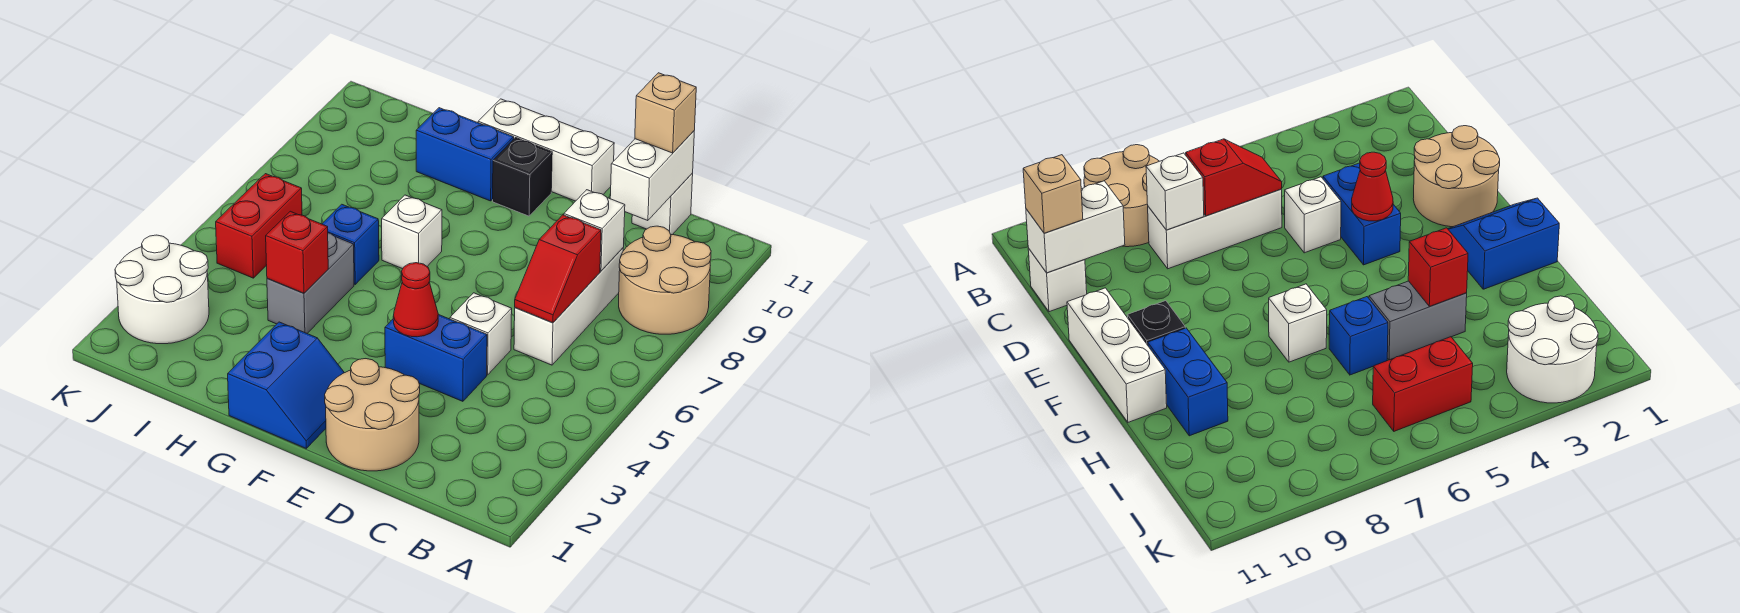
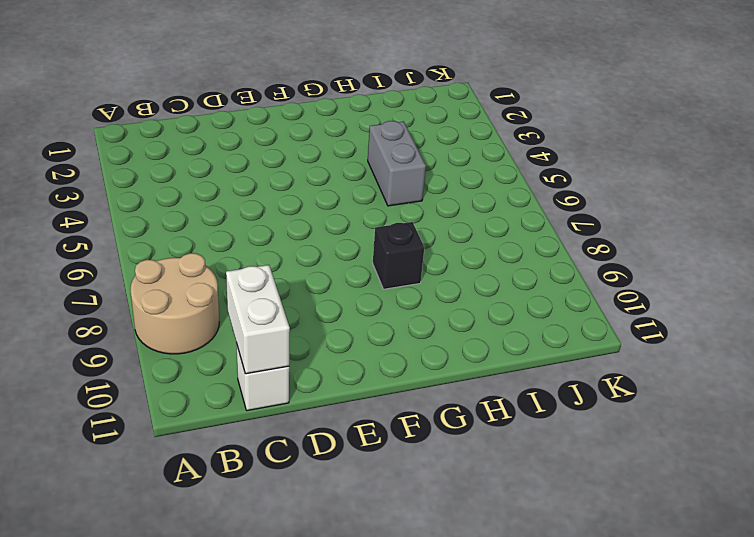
black brick G8 level 1 -> black brick F10 level 1
none -> white brick C6:C8 level 1
none -> tan round brick D1:E2 level 1
none -> blue brick D4:E4 level 1

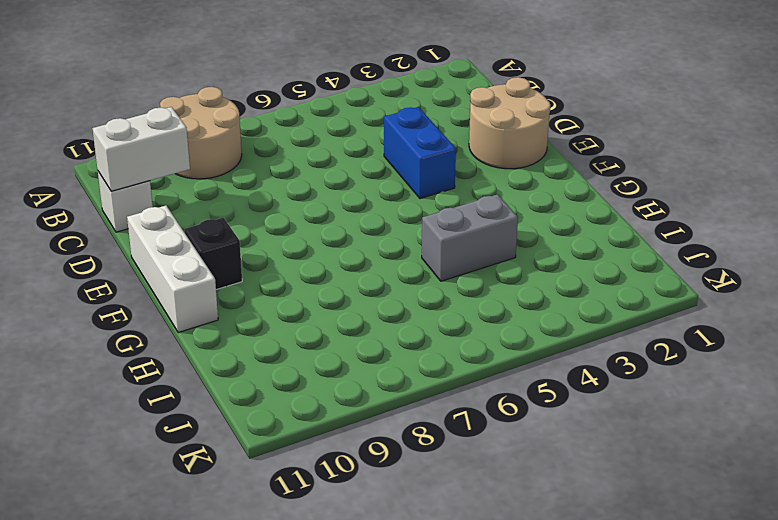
none -> white brick C6:C8 level 1
none -> white brick D5 level 1
none -> blue slope F1:G2 level 1 top G

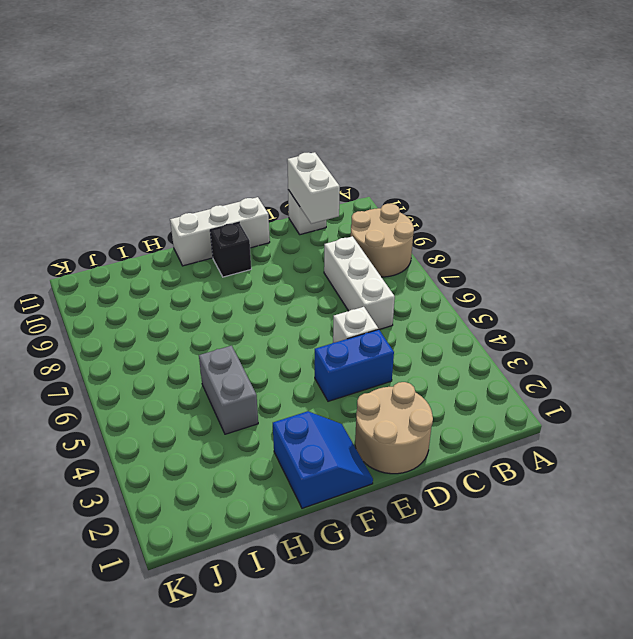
none -> white brick G7 level 1
none -> blue brick G10:H10 level 1
none -> blue brick H6 level 1

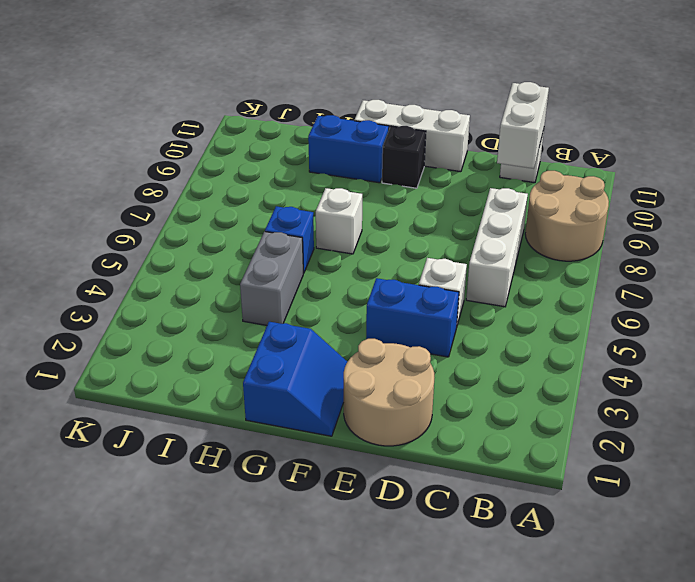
none -> white round brick J2:K3 level 1
none -> red brick J5:J6 level 1
none -> red slope C6:C7 level 2 top 7

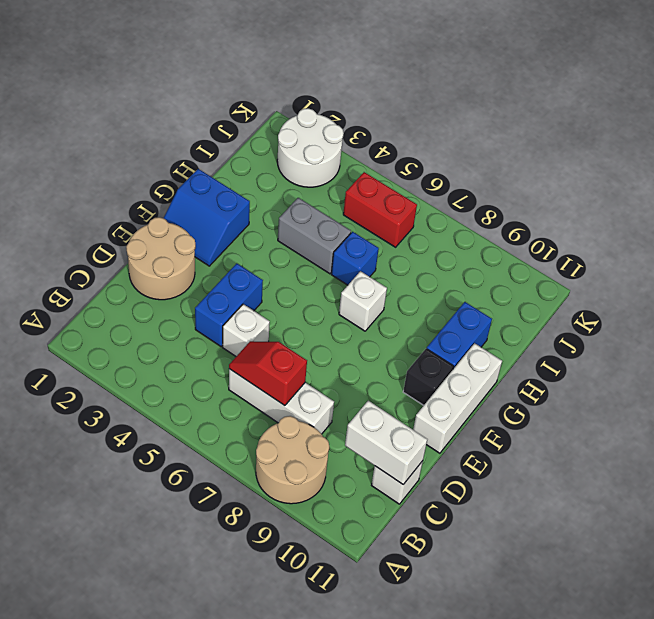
none -> white brick C8 level 2
none -> red cone E4 level 2
none -> red brick H4 level 2

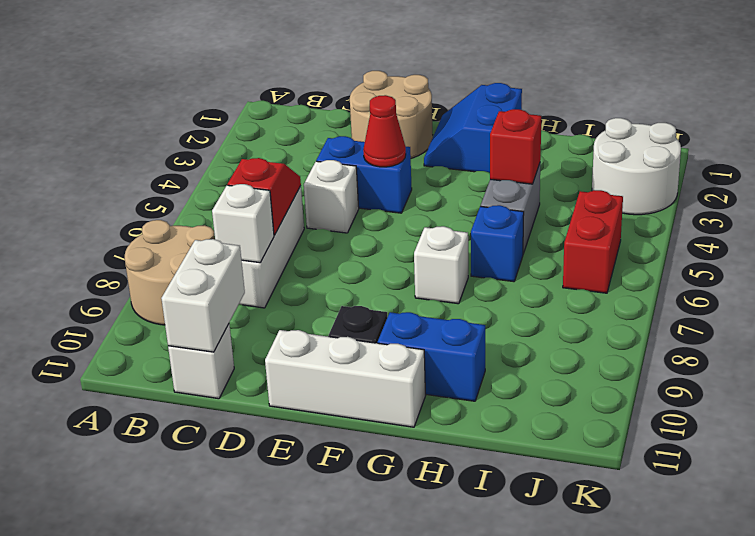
none -> tan brick C11 level 3

